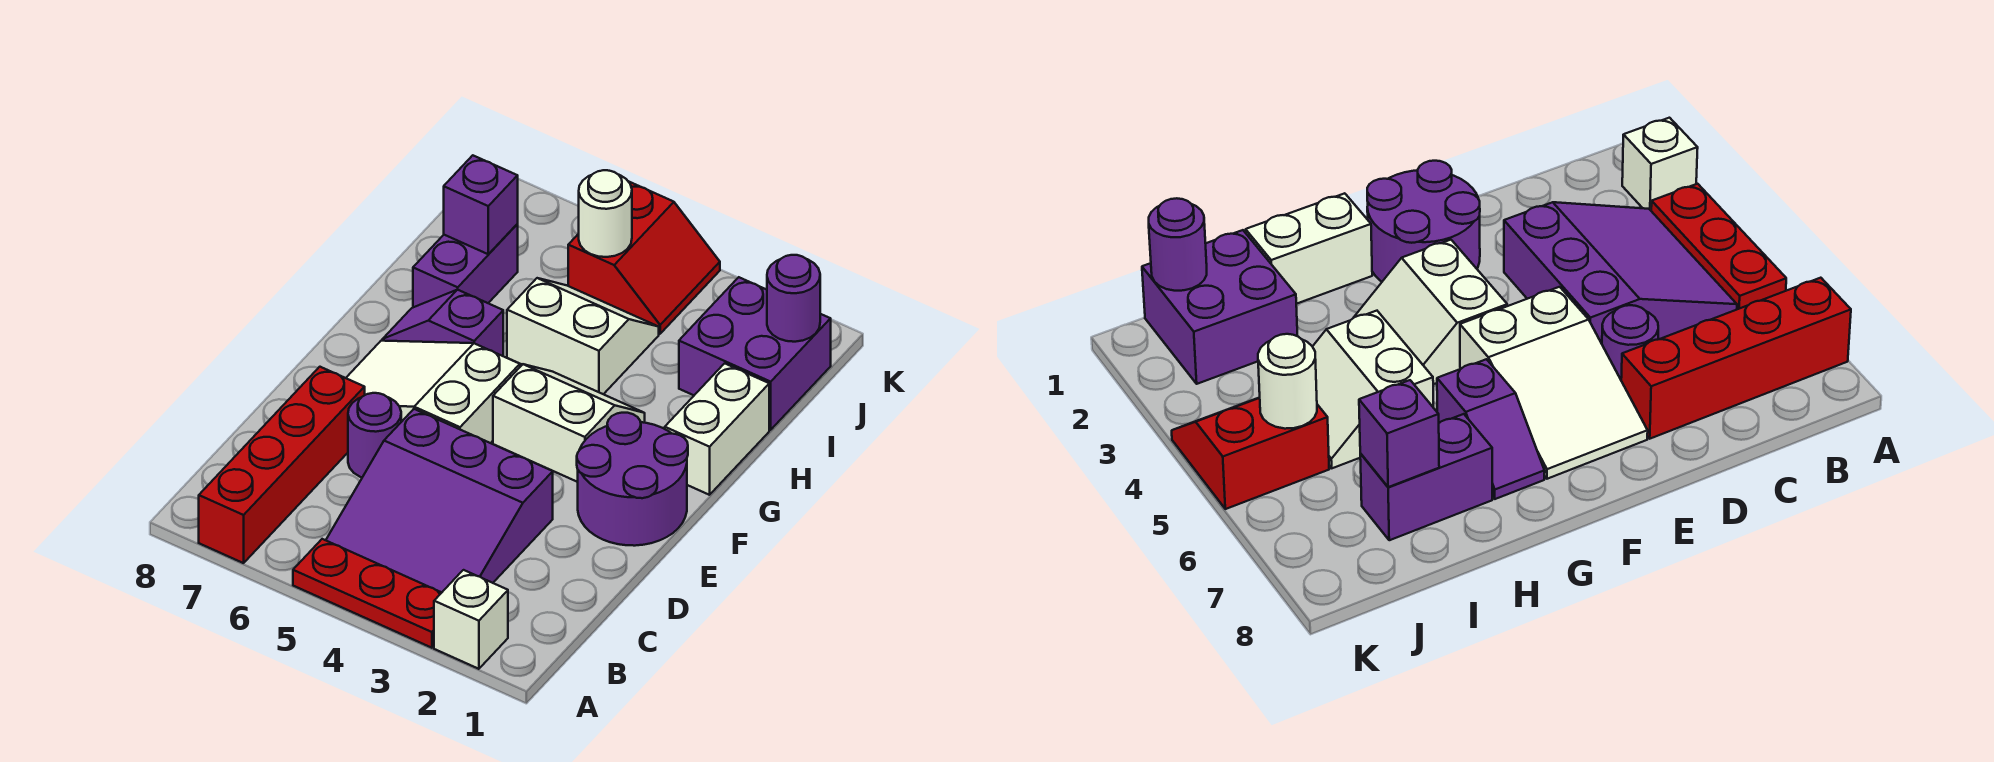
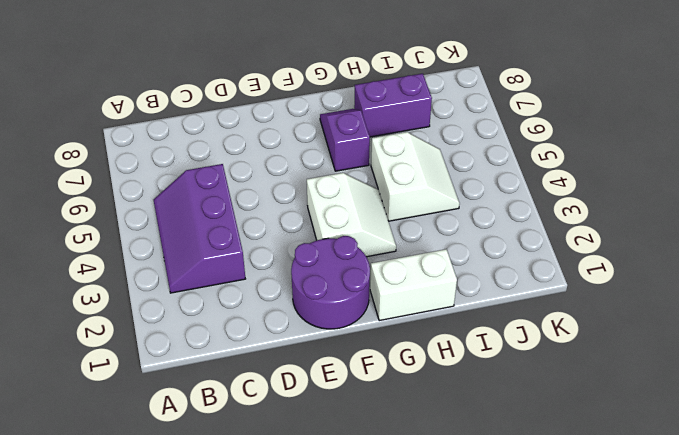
purple slope B3:C5 level 1 top C -> purple slope B3:D5 level 1 top D
none -> white brick A2 level 1
none -> red plate A3:A5 level 1
none -> red brick A7:D7 level 1

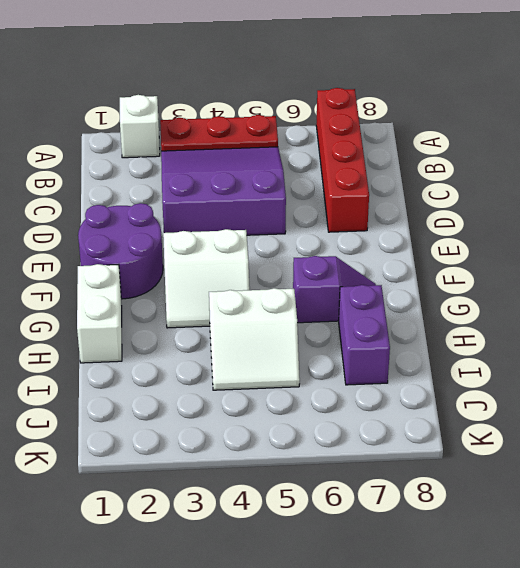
none -> purple round brick D6 level 1
none -> white slope E5:F7 level 1 top 5
none -> purple brick I1:J2 level 1

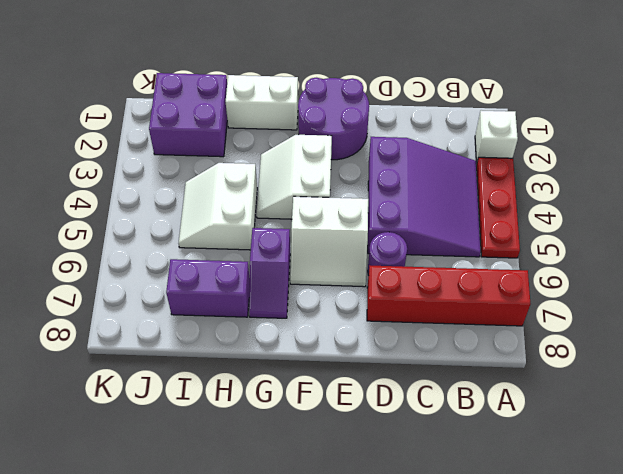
white slope E5:F6 level 1 top 5 -> white slope E5:F7 level 1 top 5
none -> red slope J4:K5 level 1 top 5
none -> purple brick I7 level 2
none -> purple round brick J1 level 2

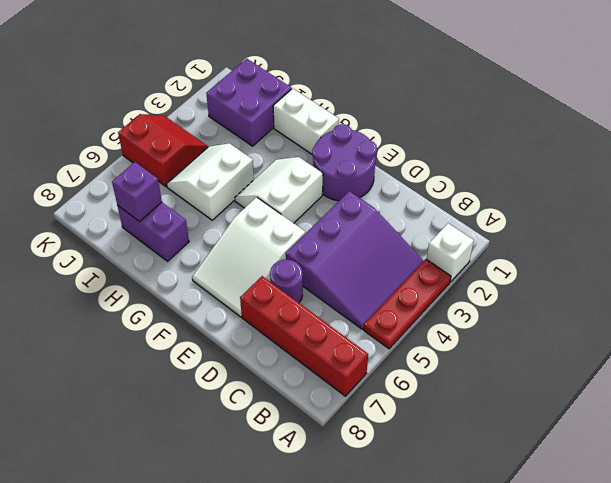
none -> purple slope G6:G7 level 1 top 6
none -> purple round brick J1 level 2
none -> white round brick J5 level 2

